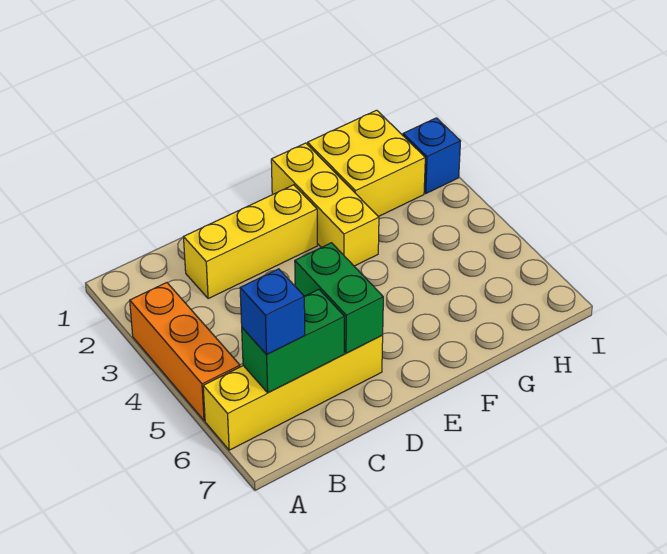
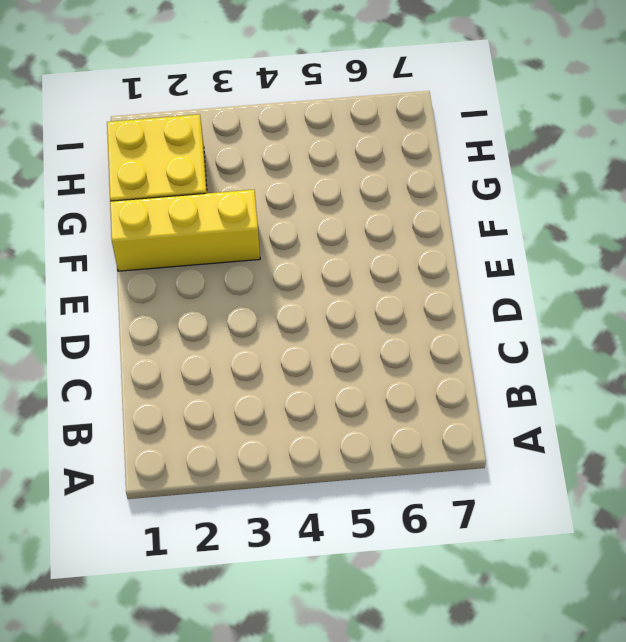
none -> orange brick A3:A5 level 1
none -> yellow brick A6:D6 level 1

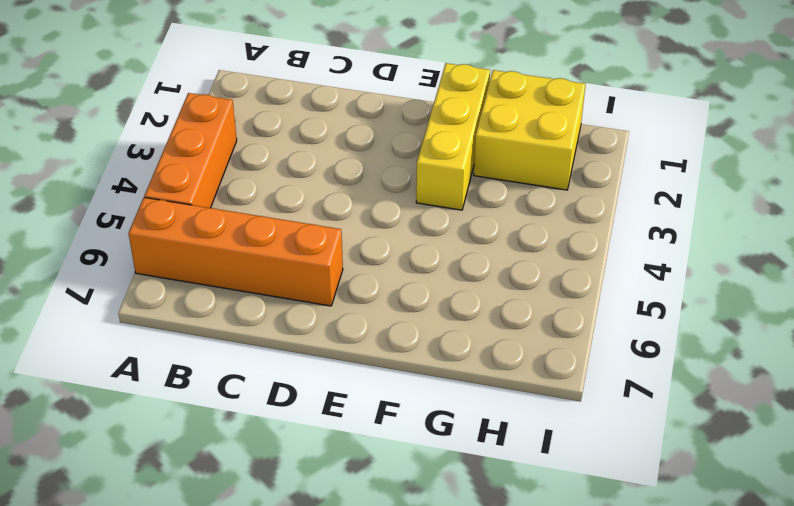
orange brick A6:D6 level 1 -> yellow brick A6:D6 level 1
none -> yellow brick C2:E2 level 1
none -> blue brick I2 level 1

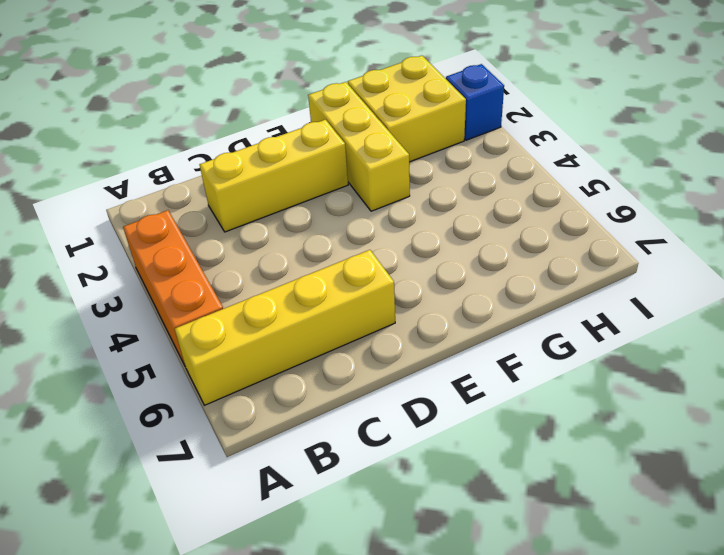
none -> green brick B6:C6 level 2
none -> green brick D5:D6 level 2

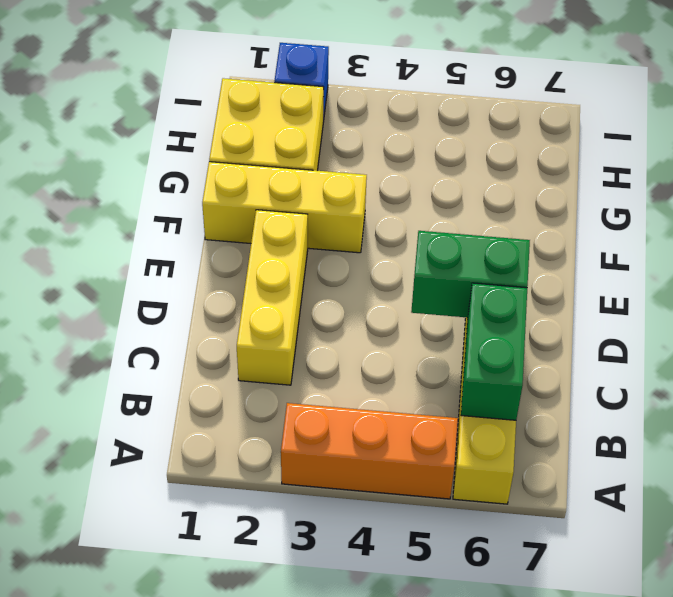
none -> blue brick B6 level 3

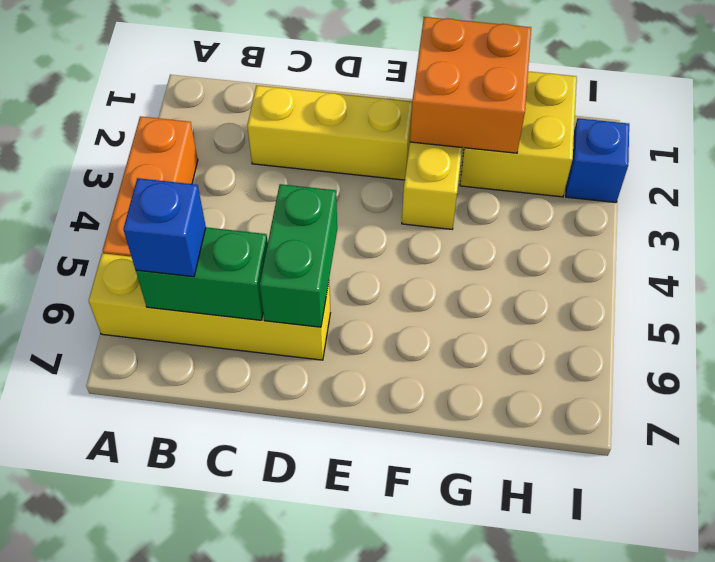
orange brick F1:G2 level 2 -> none

